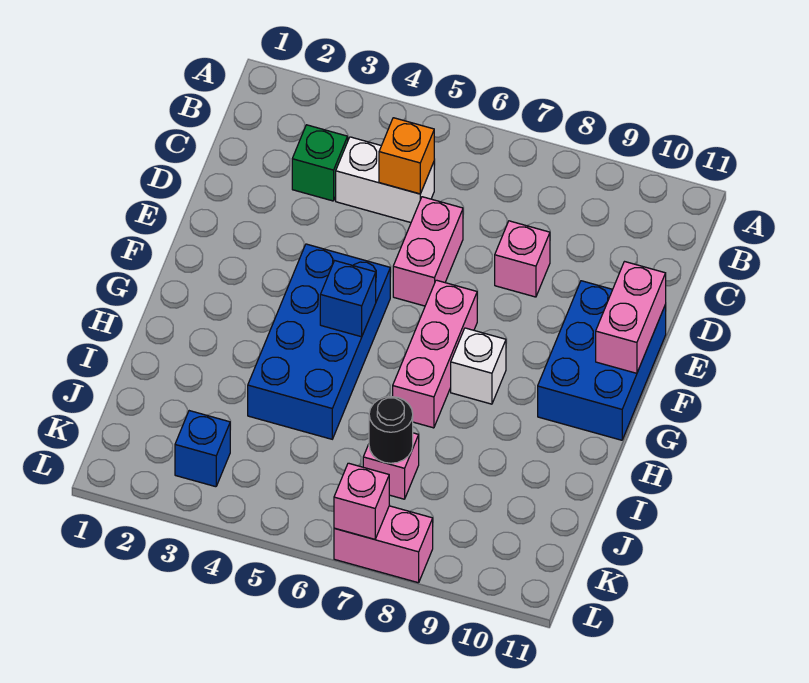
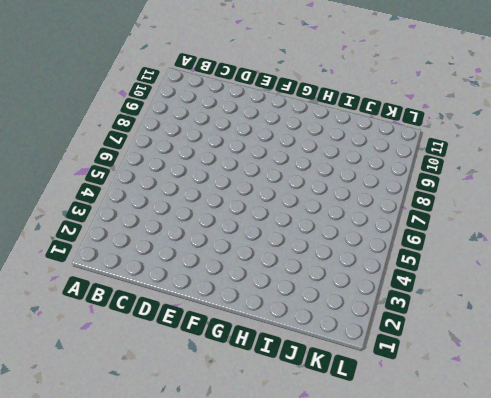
none -> green brick C3 level 1
none -> white brick C4:C5 level 1
none -> pink brick D6:E6 level 1

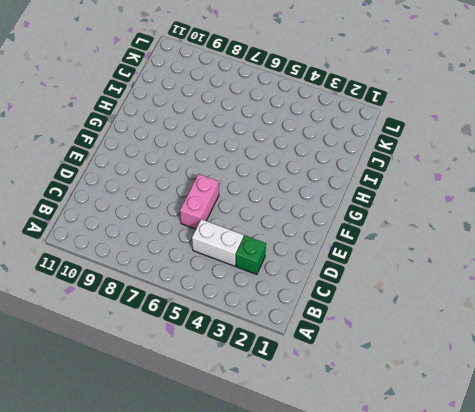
none -> pink brick D8 level 1
none -> blue brick E10:G11 level 1
none -> blue brick F4:I5 level 1

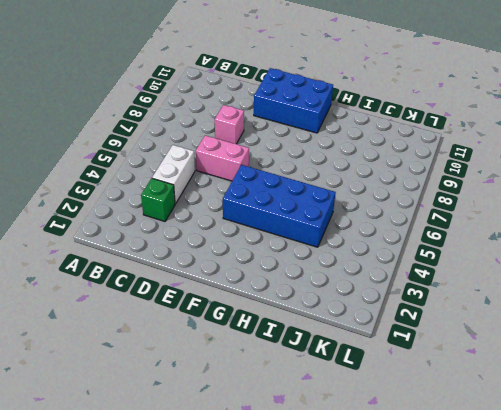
none -> pink brick F7:H7 level 1
none -> white brick G8 level 1
none -> pink brick J7 level 1

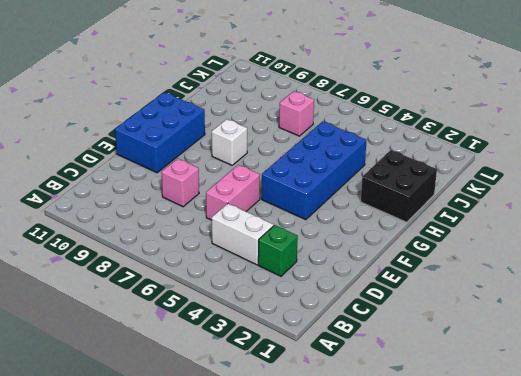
black brick H1:I2 level 1 -> none
none -> pink brick F7:H7 level 1
none -> blue brick K3 level 1
none -> pink brick L7:L8 level 1

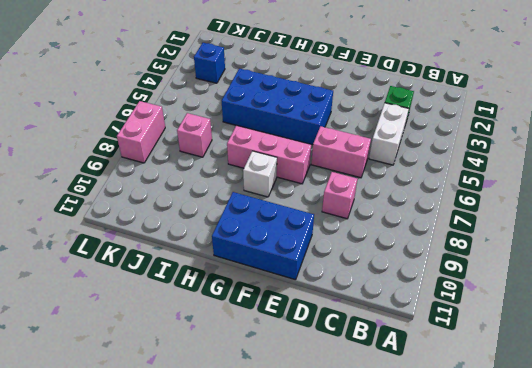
none -> orange brick C5 level 2
none -> pink brick E11:F11 level 2
none -> blue brick G5 level 2

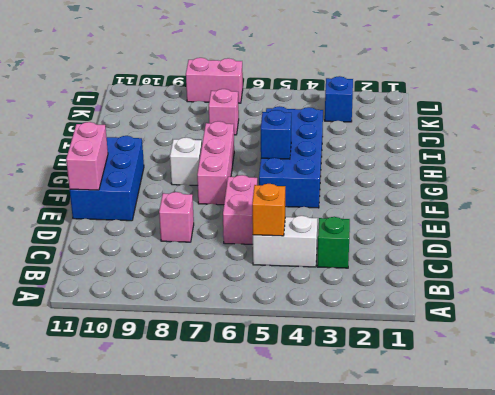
none -> black round brick J7 level 2
none -> pink brick L7 level 2

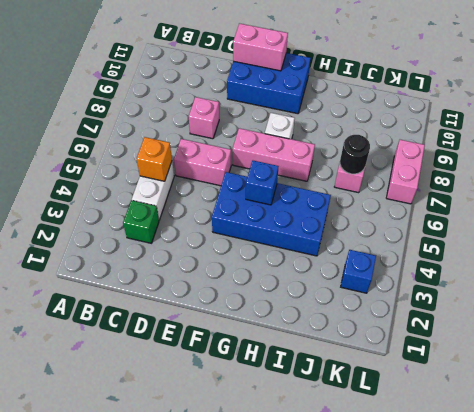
none -> pink brick L7 level 2

